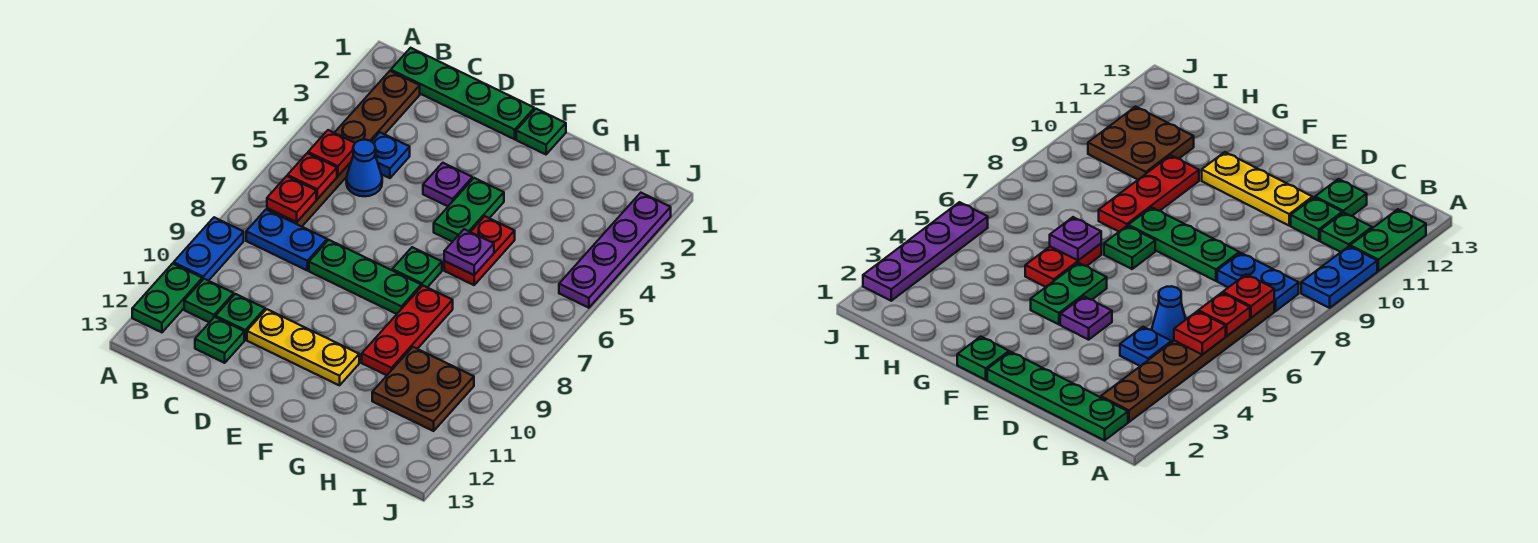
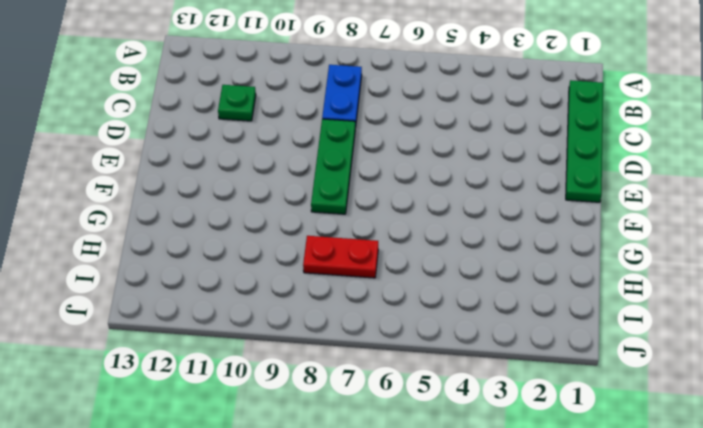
red plate H7:H8 level 1 -> red plate G5:G6 level 1
none -> blue plate A9:A10 level 1
none -> green plate A11:A12 level 1
none -> brown plate B2:B7 level 1

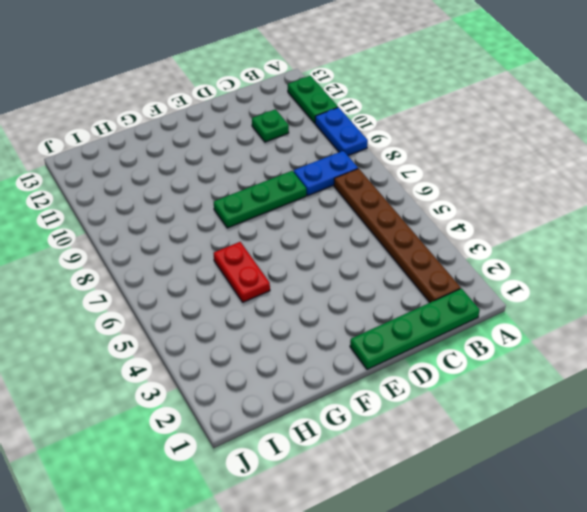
none -> green plate B11 level 1
none -> blue plate C4 level 1
none -> blue cone C5 level 1

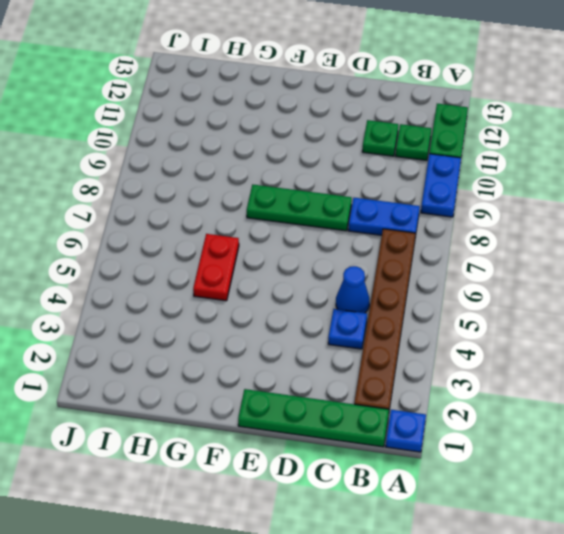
blue plate A1 level 1 -> none
none -> green plate C12 level 1
none -> yellow plate D11:F11 level 1
none -> purple plate E4 level 1

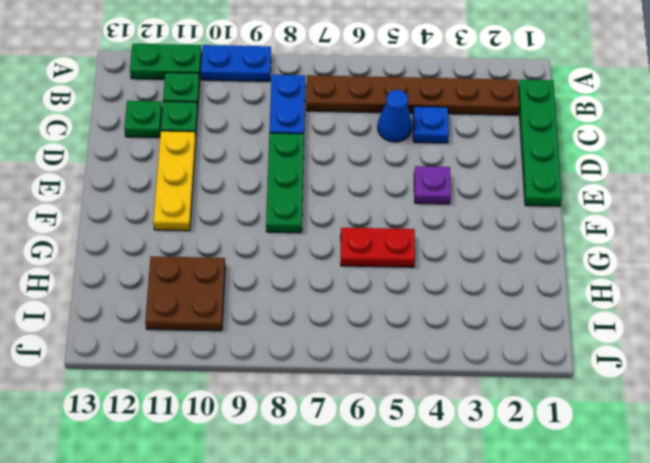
none -> green plate F1 level 1
none -> green plate F4:F5 level 1
none -> green plate F7 level 1

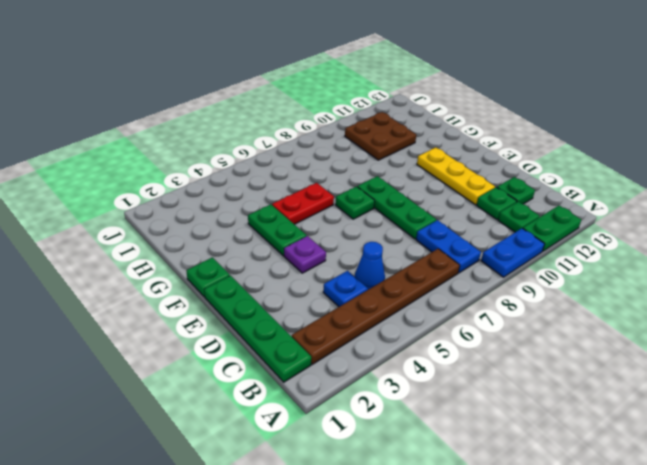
green plate F4:G4 level 1 -> green plate F4:F5 level 1
none -> red plate G8:G10 level 1
none -> purple plate J2:J5 level 1
none -> red plate B5 level 2

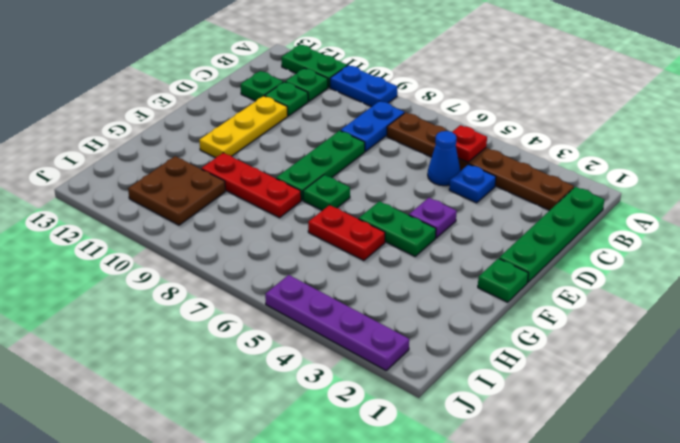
none -> red plate B6 level 2
none -> red plate B7 level 2
none -> purple plate G6 level 2

